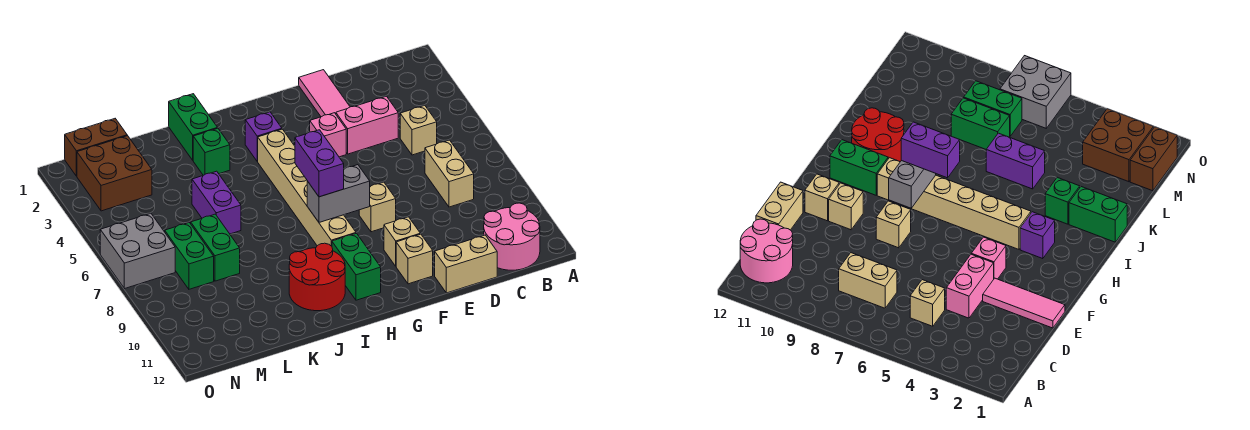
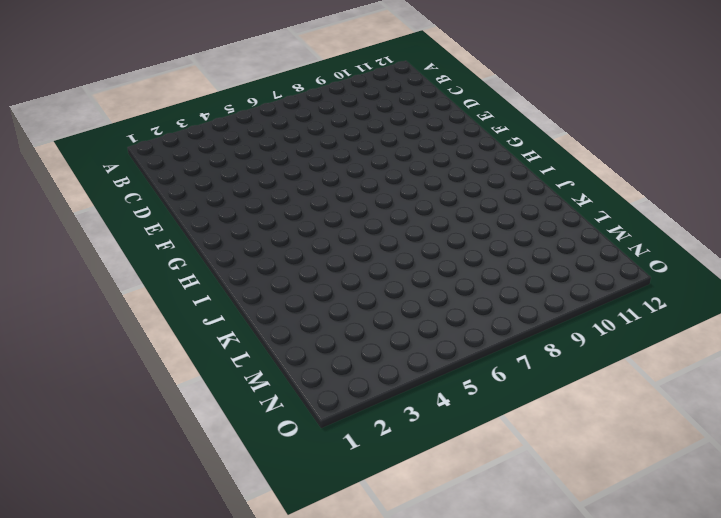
none -> pink round brick B11:C12 level 1
none -> tan brick C5 level 1
none -> tan brick C7:C8 level 1

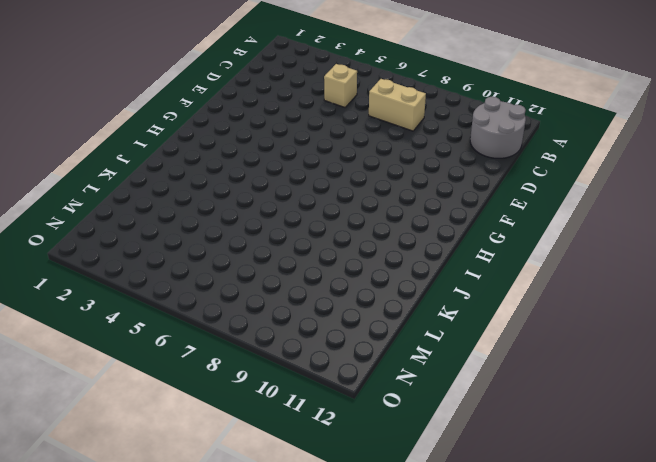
grey round brick B11:C12 level 1 -> pink round brick B11:C12 level 1
none -> pink brick D4:E4 level 1
none -> tan brick D12:E12 level 1
none -> pink tile E1:E3 level 1

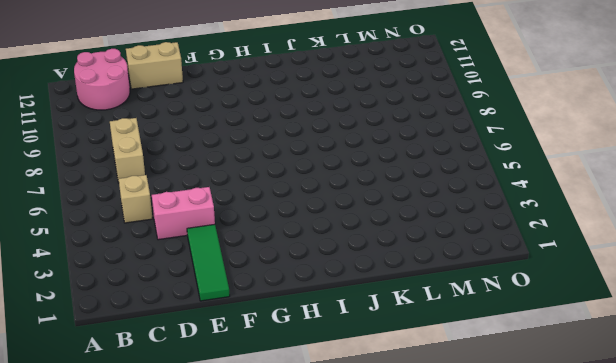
green tile E1:E3 level 1 -> pink tile E1:E3 level 1
none -> pink brick F4 level 1
none -> tan brick F8 level 1
none -> tan brick F10 level 1

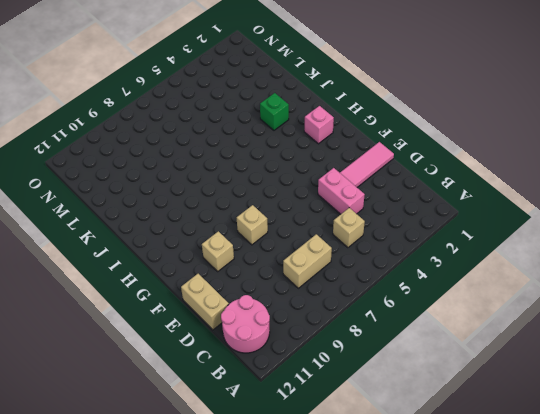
pink brick H2 level 1 -> pink brick F4 level 1
none -> tan brick F11 level 1
none -> purple brick H3 level 1
none -> tan brick H4:H9 level 1

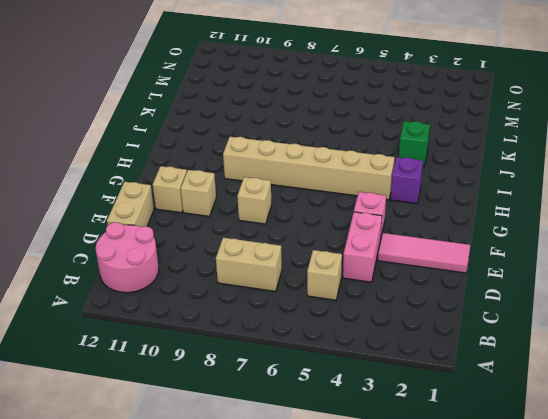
none -> green brick H10:H11 level 1
none -> red round brick I10:J11 level 1
none -> green brick J1:J2 level 1

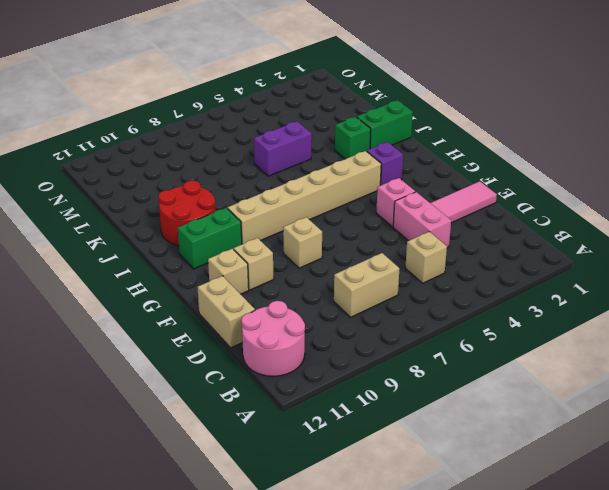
none -> green brick L7:L8 level 1
none -> brown brick M1:N1 level 1
none -> brown brick M2:N3 level 1

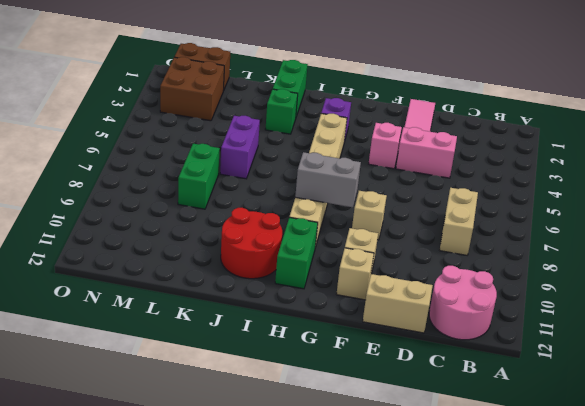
none -> tan brick C5 level 1
none -> green brick M7:M8 level 1
none -> grey brick N6:O7 level 1

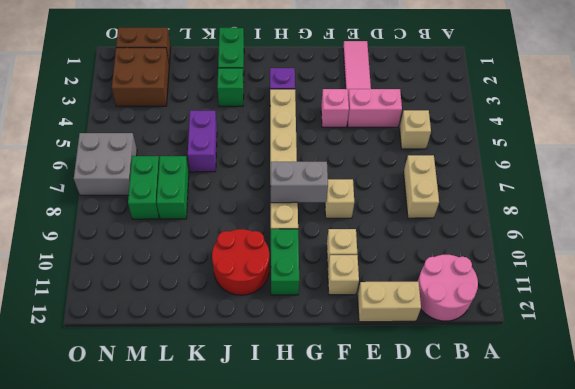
none -> purple brick H7:H8 level 3

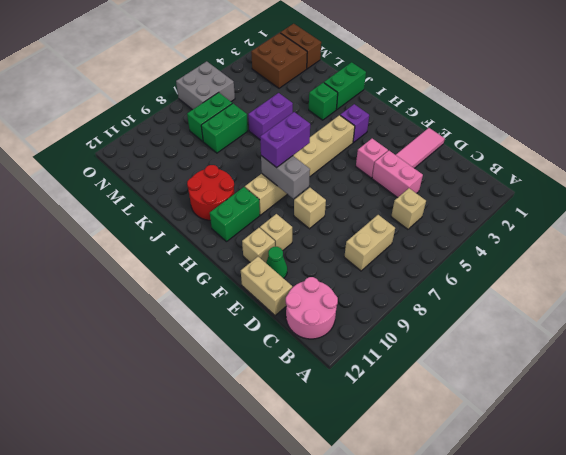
green cone E11 level 1 -> none

